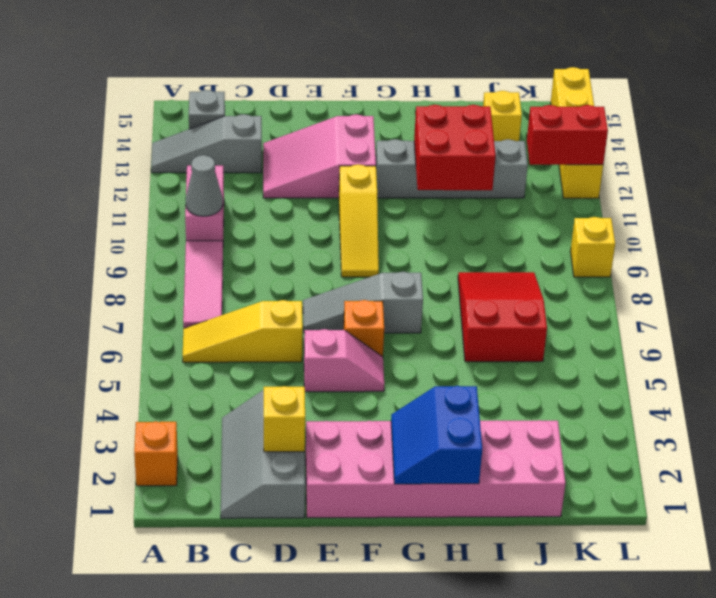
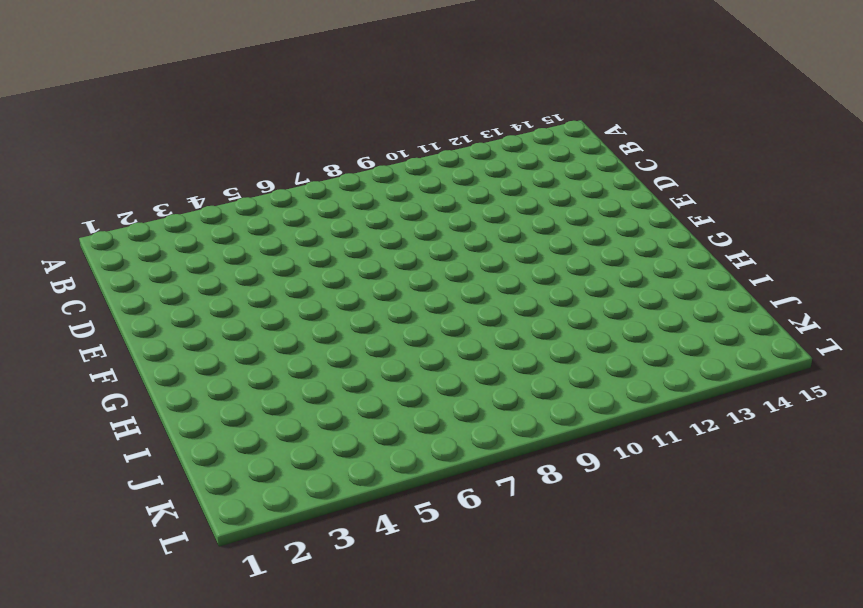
none -> orange brick A2 level 1
none -> grey slope A13:C13 level 1 top C
none -> yellow slope B6:D6 level 1 top D

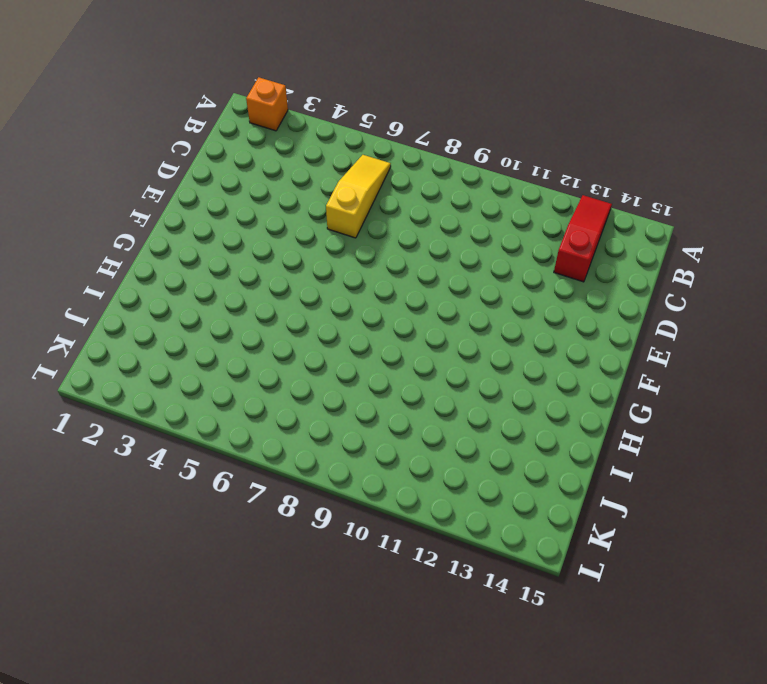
red slope A13:C13 level 1 top C -> grey slope A13:C13 level 1 top C
none -> pink tile B7:B9 level 1
none -> pink brick B10:B11 level 1
none -> grey brick B14 level 1

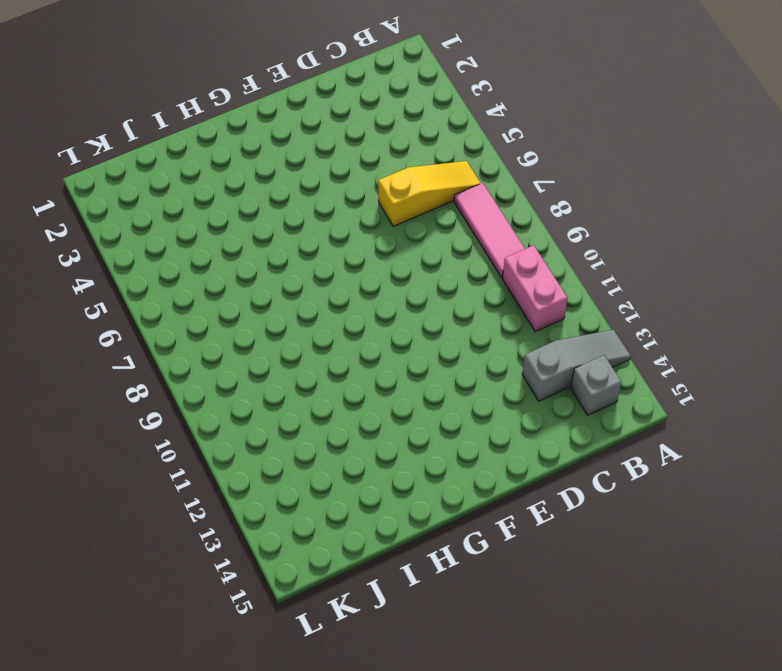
none -> orange brick A2 level 1
none -> grey slope C1:D3 level 1 top D
none -> pink slope D12:F13 level 1 top F

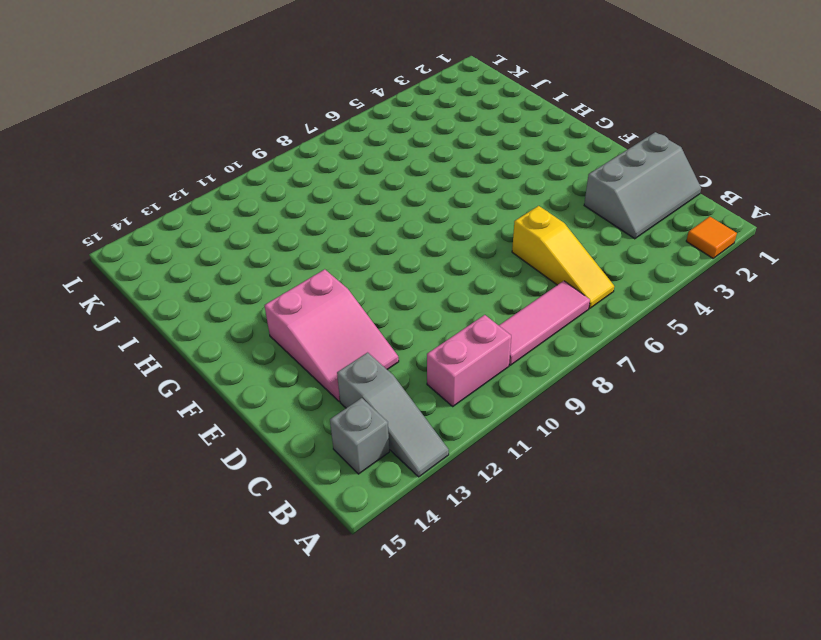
orange tile A2 level 1 -> orange brick A2 level 1
none -> pink brick E1:J2 level 1
none -> pink slope E5:F5 level 1 top E
none -> grey slope E7:G7 level 1 top G

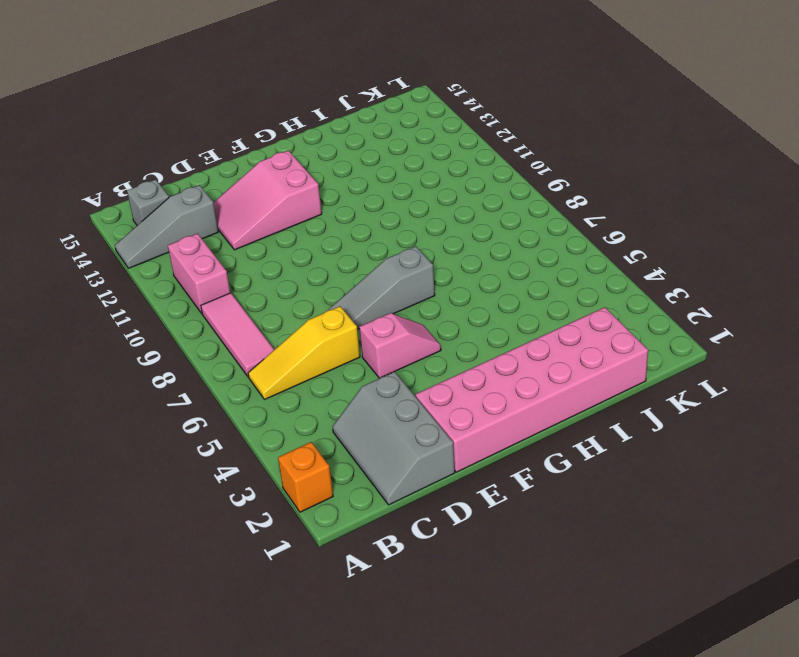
none -> orange brick F6 level 1
none -> yellow slope F9:F11 level 1 top 11
none -> grey brick G12:J12 level 1

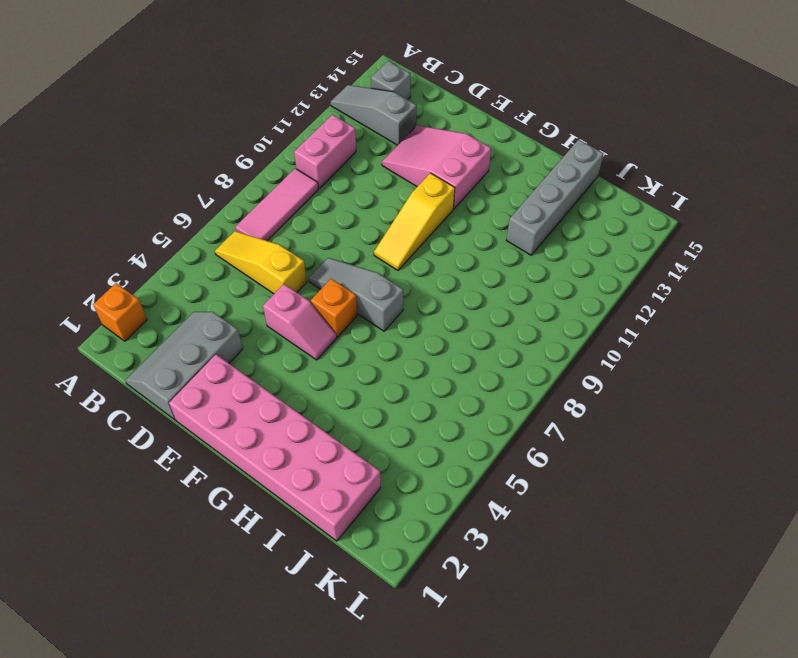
grey brick I12:I15 level 1 -> grey brick G12:J12 level 1
none -> red slope I6:J8 level 1 top 6
none -> yellow brick J14 level 1
none -> yellow brick L9 level 1

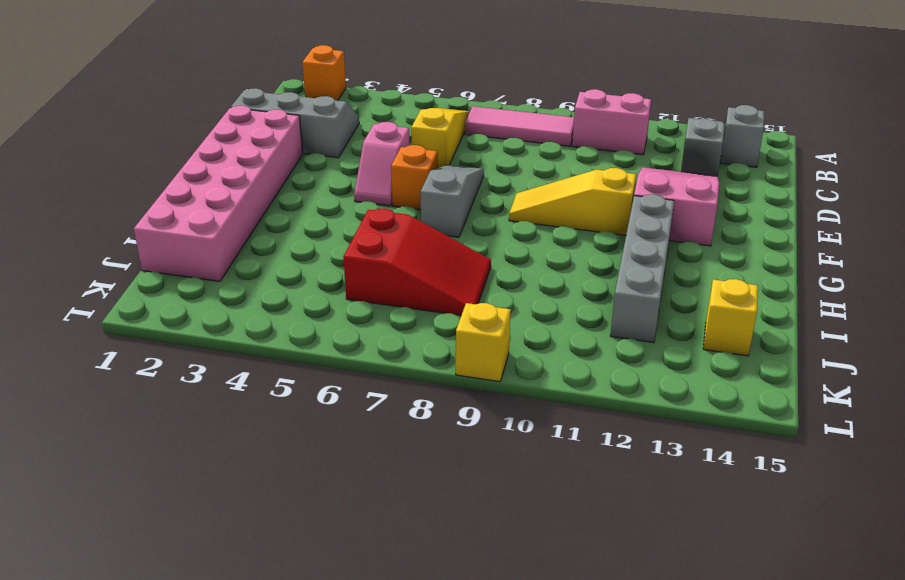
none -> yellow brick L12:L15 level 1
none -> grey cone B10 level 2
none -> yellow brick D2 level 2

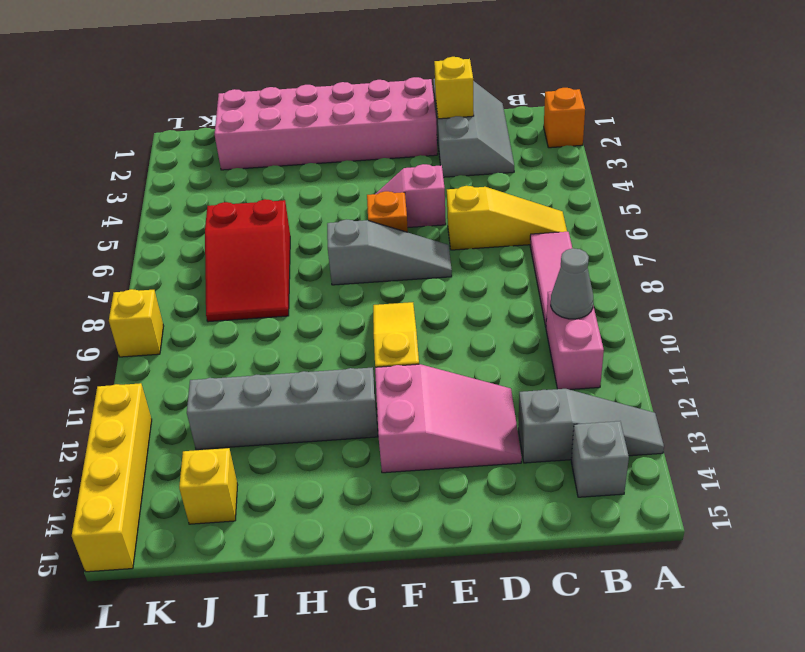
none -> blue slope G1:H2 level 2 top H
none -> red brick H11:I12 level 2
none -> red brick K12:L12 level 2

